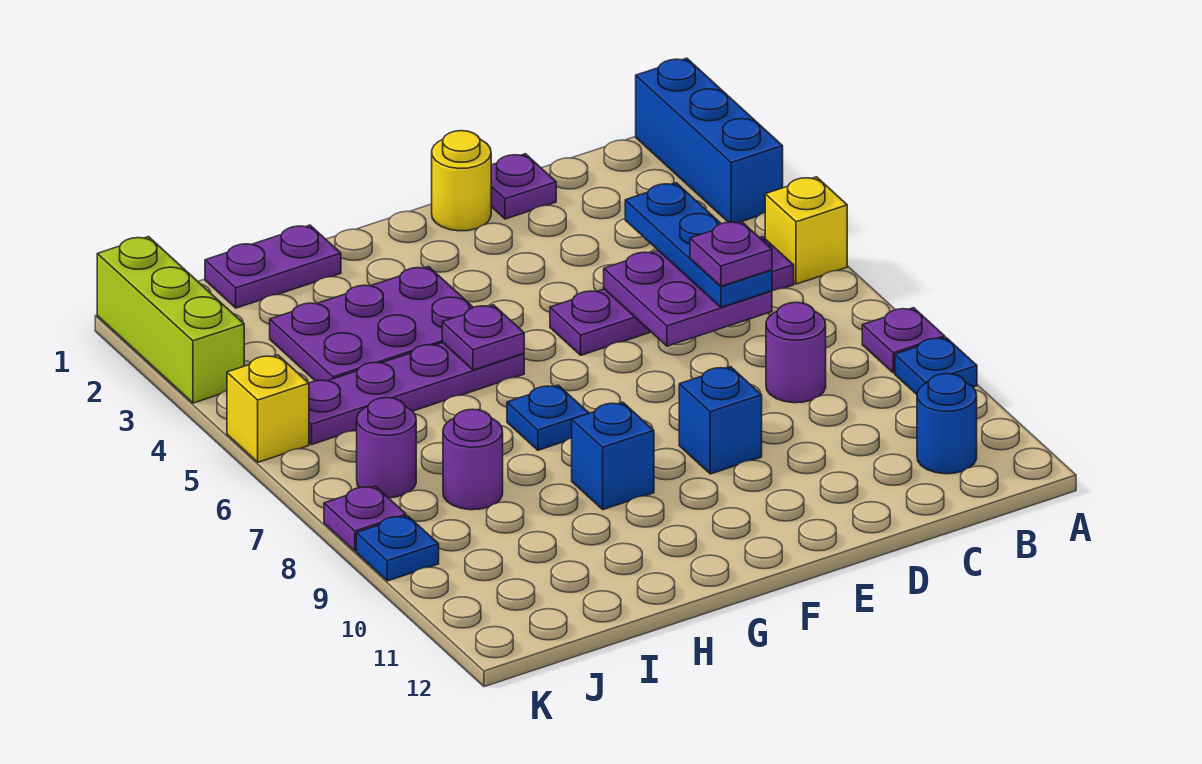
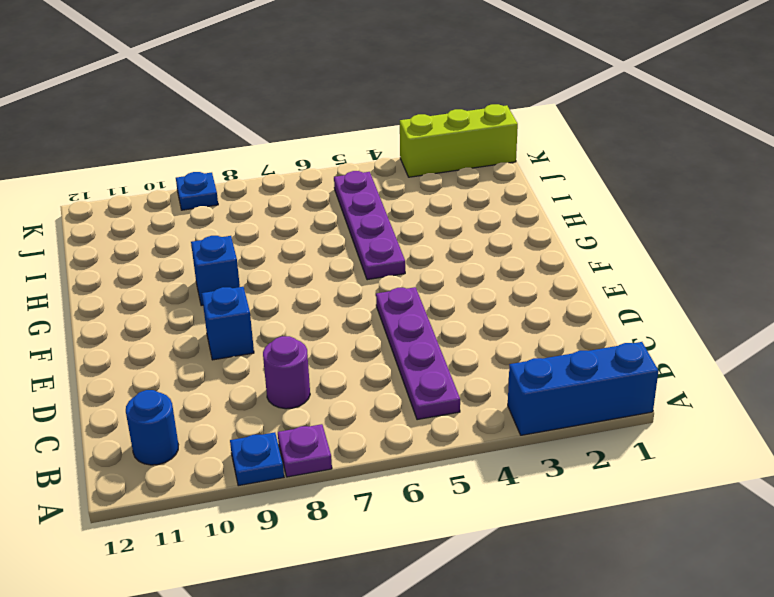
none -> yellow brick A5 level 1
none -> purple plate D1 level 1
none -> yellow round brick E1 level 1

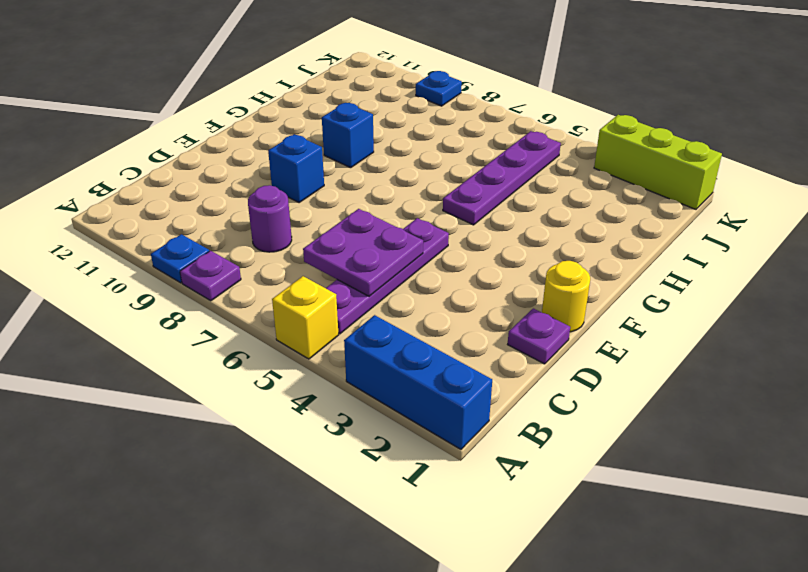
none -> blue round brick B11 level 1
none -> purple plate G3:I4 level 1
none -> blue plate G7 level 1

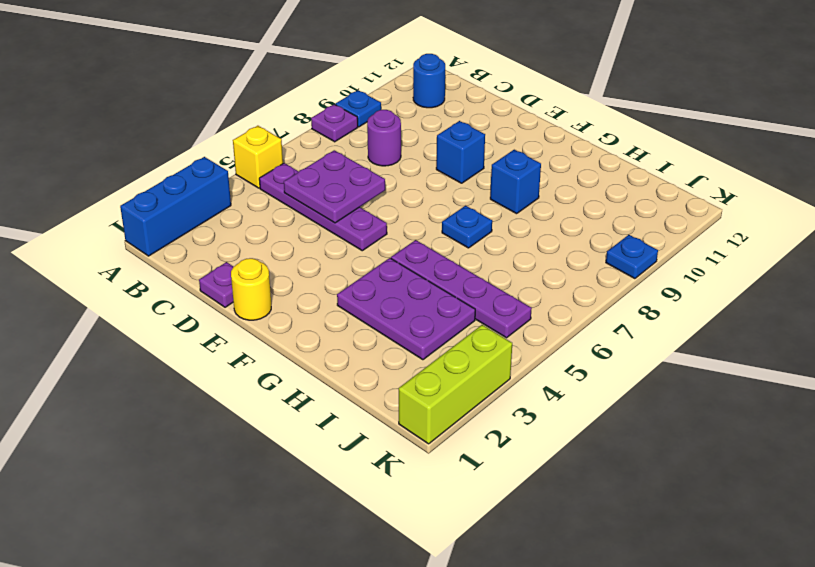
none -> purple plate H1:I1 level 1
none -> purple round brick I8 level 1
none -> purple round brick J7 level 1

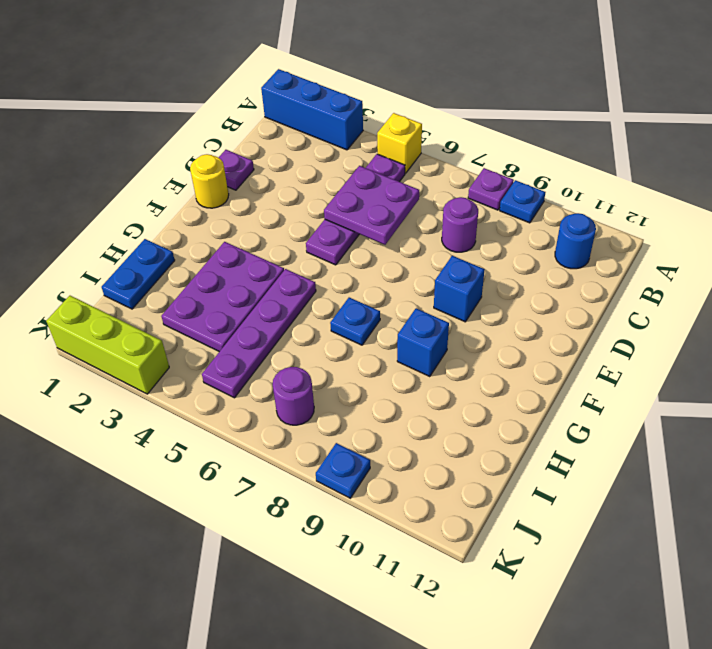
blue plate H1:I1 level 1 -> purple plate H1:I1 level 1
none -> purple round brick I8 level 1
none -> yellow brick K5 level 1
none -> purple plate K8 level 1

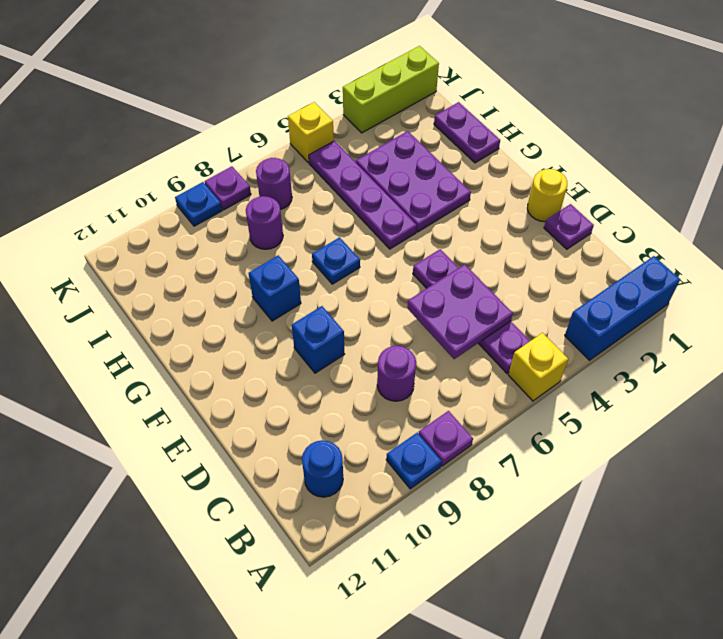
none -> purple plate G5 level 2
none -> blue plate C4:C6 level 3
none -> purple plate C6 level 4

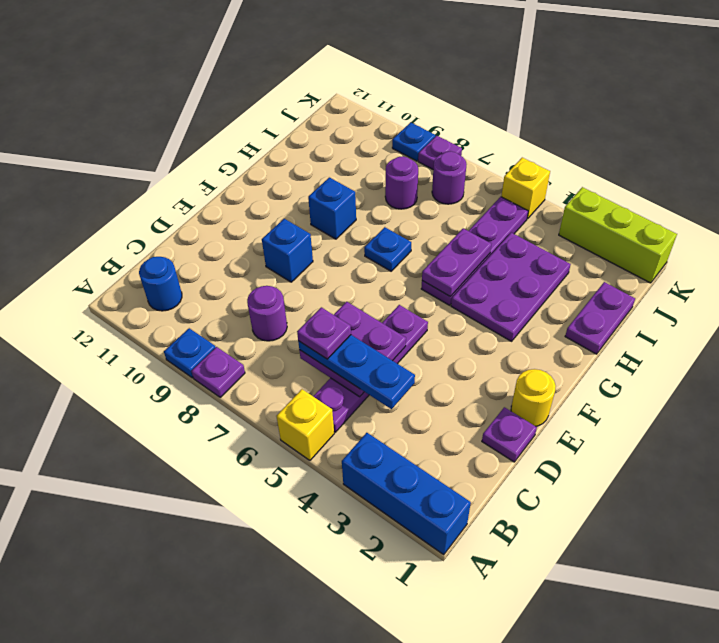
purple plate G5:H5 level 2 -> purple plate G5 level 2

